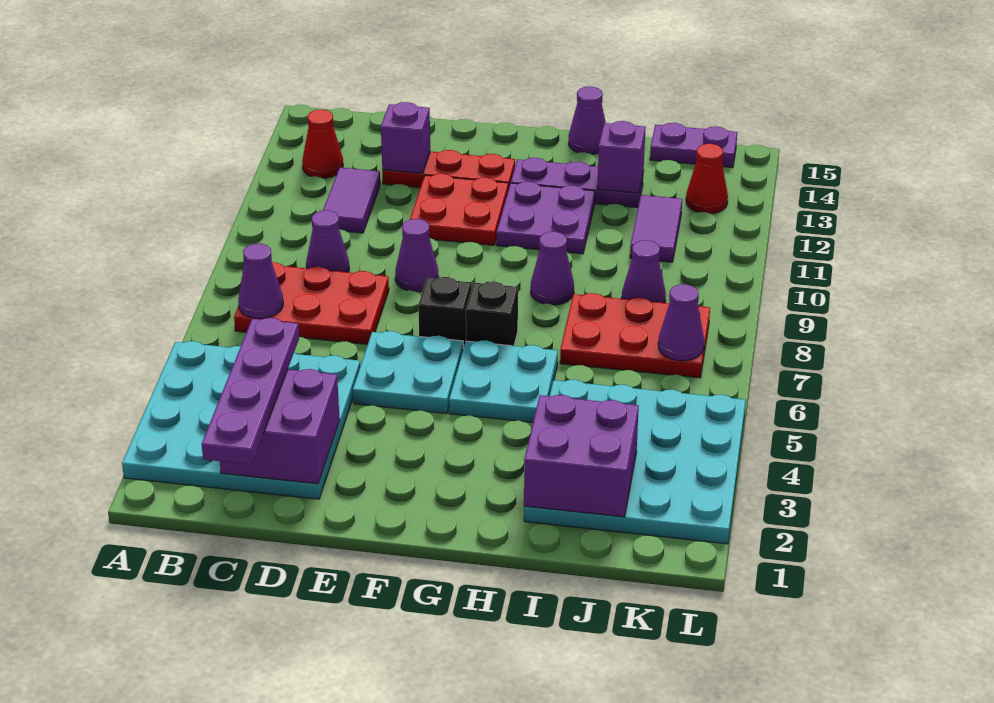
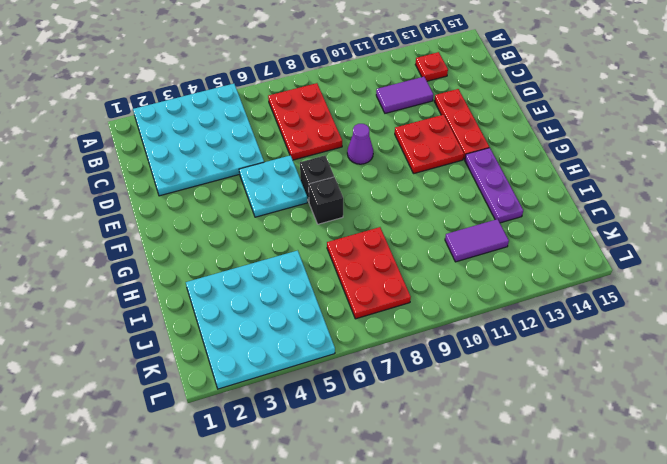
red plate B13 level 1 -> red cone B13 level 1
none -> purple cone C9 level 1
none -> cyan plate G5:H6 level 1
none -> purple plate G11:H12 level 1

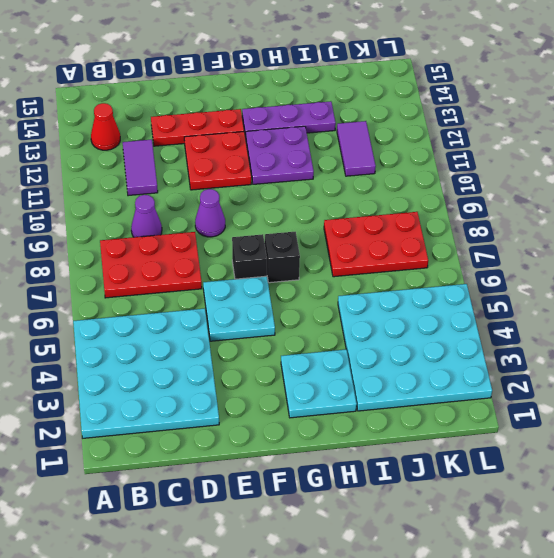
cyan plate G2:H3 level 1 -> cyan plate G5:H6 level 1
none -> purple cone H9 level 1
none -> purple cone H15 level 1
none -> purple cone J9 level 1

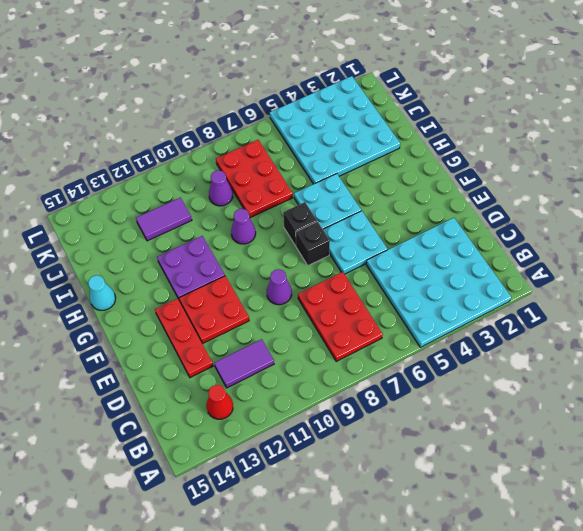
cyan cone H15 level 1 -> purple cone H15 level 1
none -> purple cone C9 level 1
none -> purple plate G13:I13 level 1
none -> purple plate J15:K15 level 1

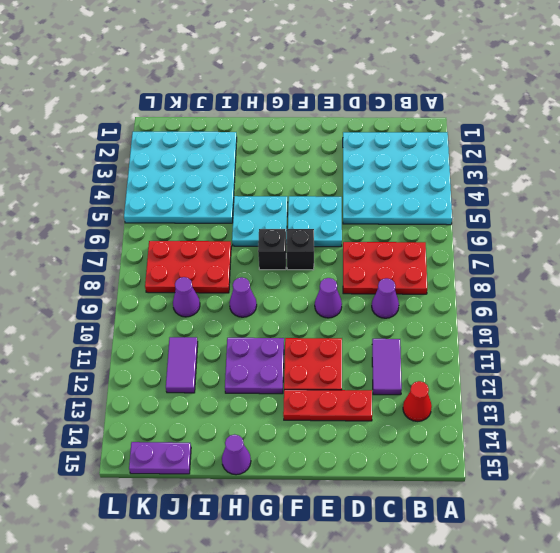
none -> purple plate G13:I13 level 1
none -> red cone K13 level 1
none -> purple cone B7 level 2

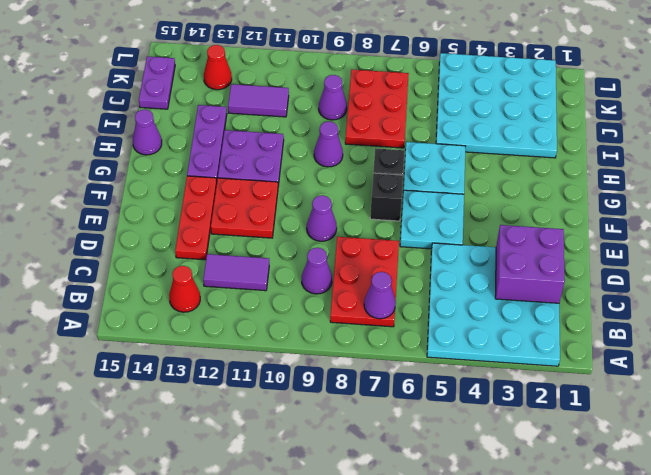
none -> purple brick D13 level 2
none -> purple brick I2:J3 level 2
none -> purple brick I13 level 2

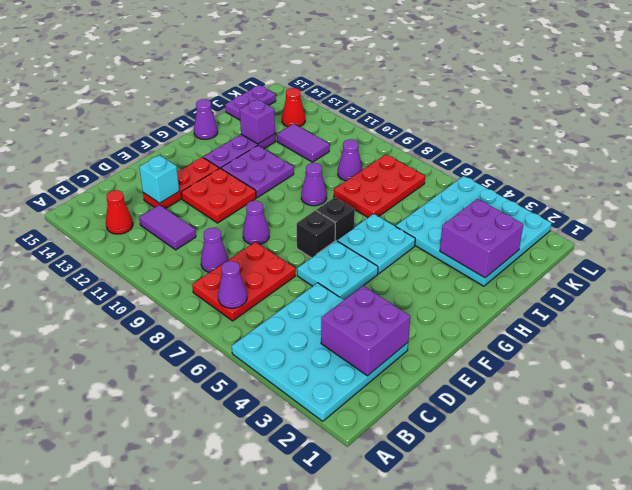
cyan brick D13 level 2 -> purple brick D13 level 2
none -> purple cone K7 level 2
none -> purple plate C1:C4 level 3

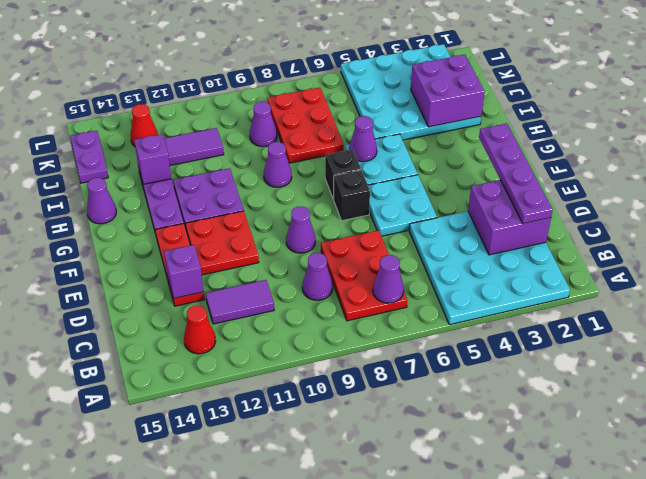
purple plate C2:F2 level 3 -> purple plate C1:C4 level 3
purple cone H6 level 2 -> purple cone K7 level 2

